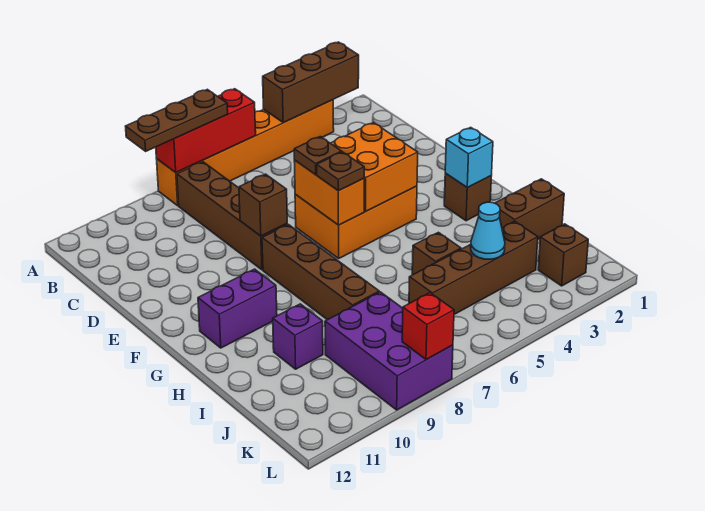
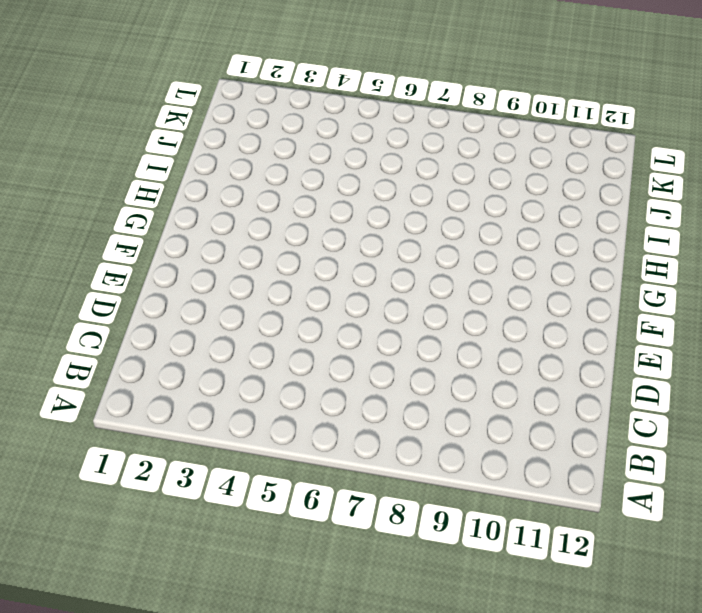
none -> orange brick A3:A8 level 1
none -> brown brick B8:E8 level 1
none -> orange brick E4:F6 level 1

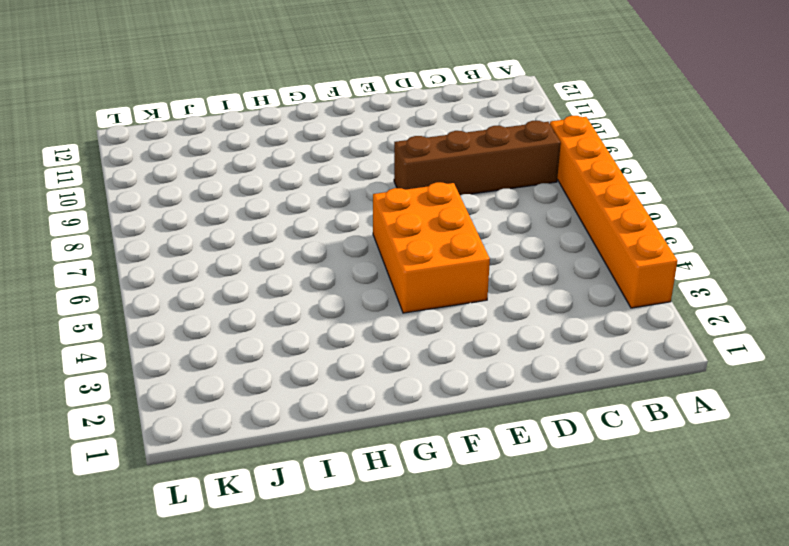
none -> brown brick F8:I8 level 1
none -> brown brick G2 level 1
none -> purple brick G10:G11 level 1

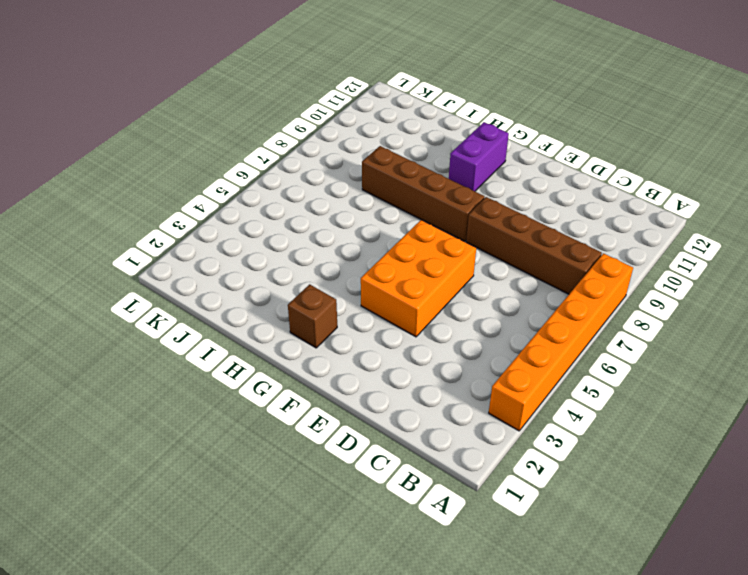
none -> brown brick I1:I2 level 1
none -> brown brick I5 level 1
none -> purple brick I10 level 1

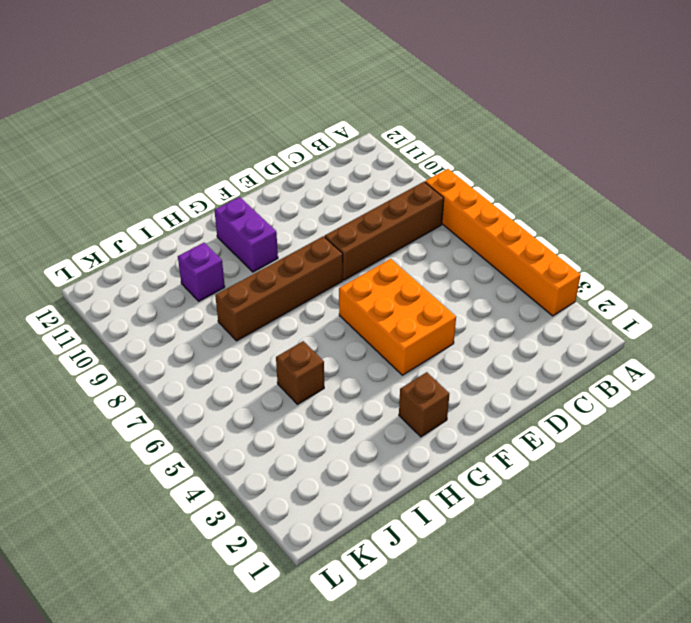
none -> brown brick I1:I2 level 1
none -> brown brick J3:J6 level 1
none -> purple brick J8:L9 level 1

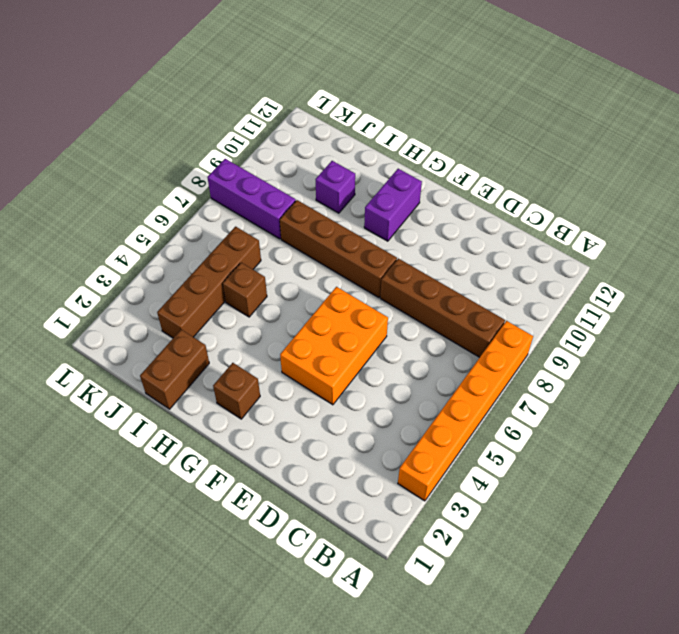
purple brick J8:L8 level 1 -> purple brick J8:L9 level 1
none -> brown brick K2 level 1
none -> brown brick A2:A4 level 2
none -> red brick A6:A8 level 2

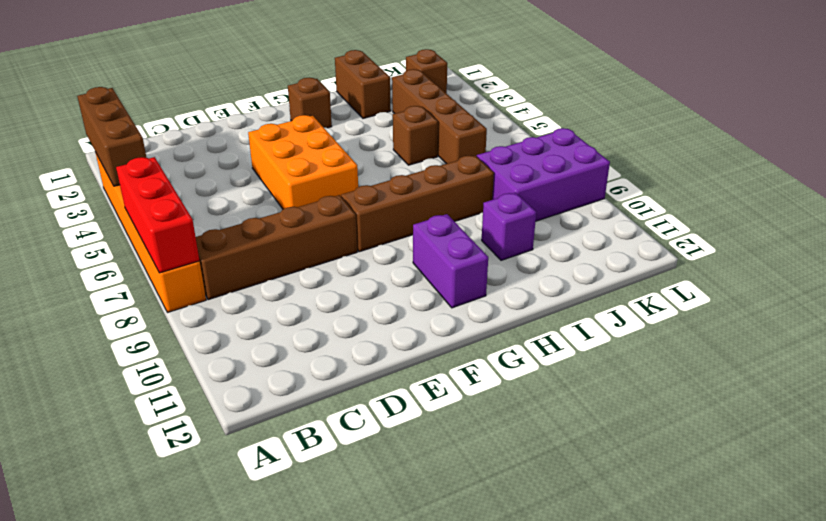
none -> orange brick E4:F5 level 2
none -> orange brick E6:F6 level 2
none -> brown brick E8 level 2

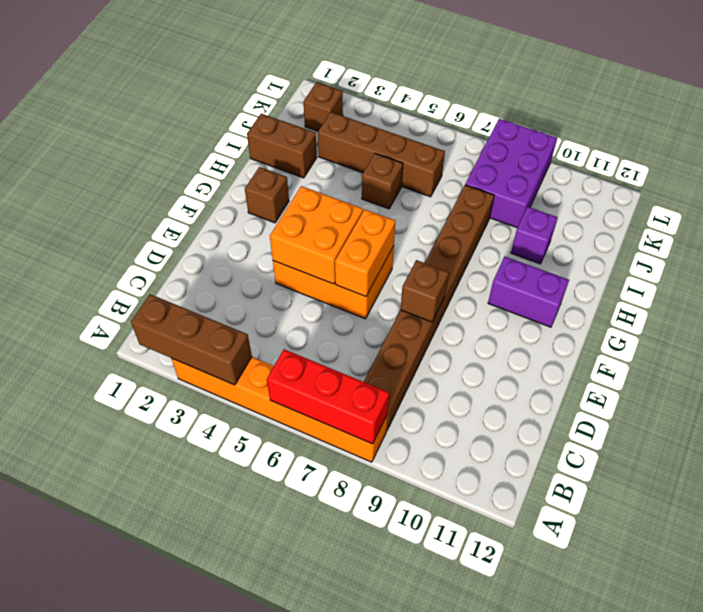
none -> cyan brick G2 level 2
none -> cyan cone J4 level 2
none -> red brick L8 level 2

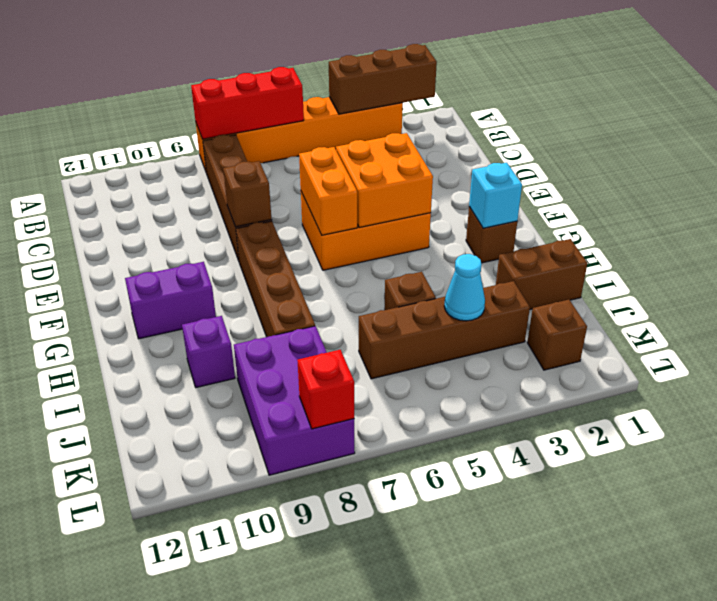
none -> brown plate A7:A9 level 3
none -> brown plate E6 level 3
none -> brown plate F6 level 3

